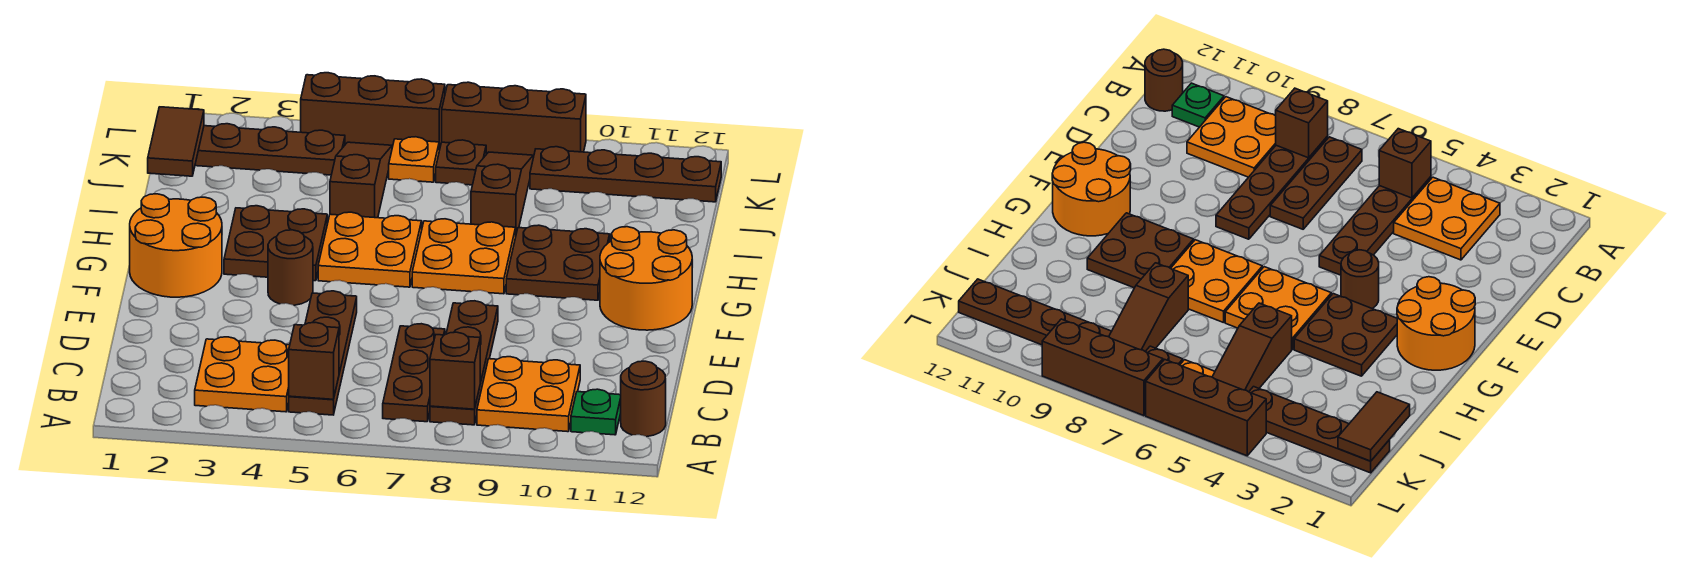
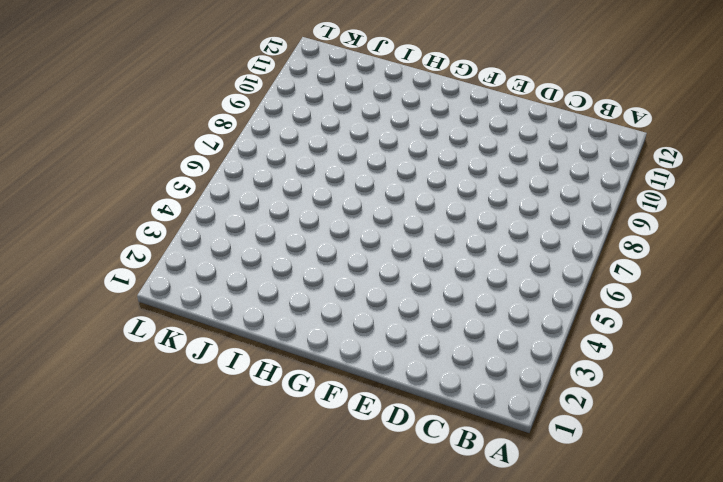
none -> orange plate B3:C4 level 1
none -> brown plate B5:E5 level 1
none -> brown plate B7:D7 level 1

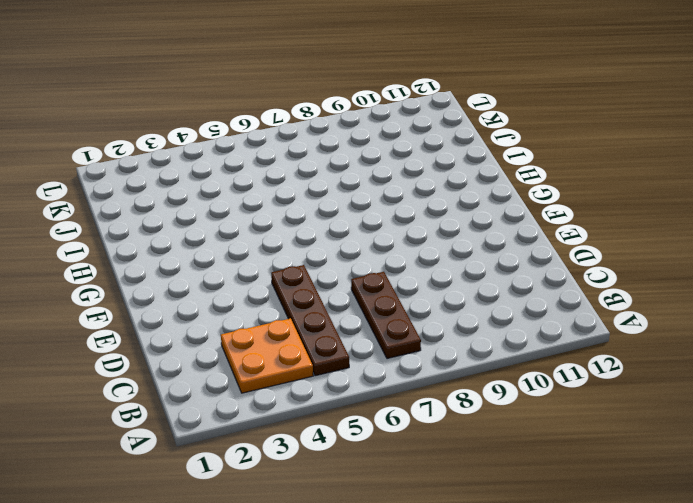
none -> brown plate B8:E8 level 1
none -> orange plate B9:C10 level 1
none -> green plate B11 level 1

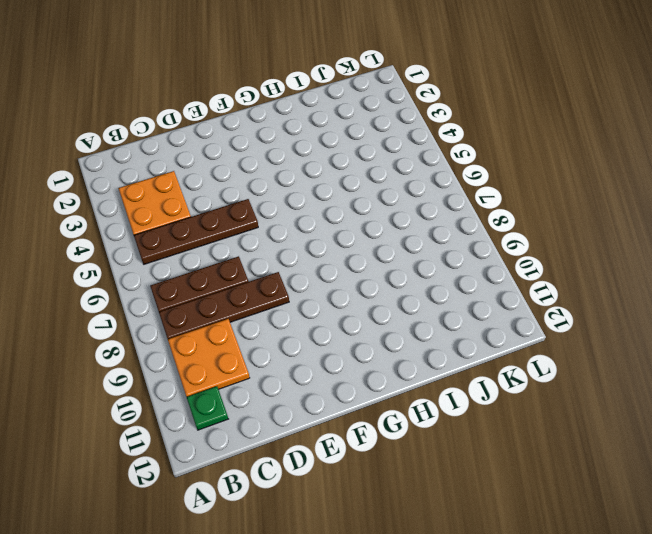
none -> brown round brick B12 level 1
none -> orange round brick F1:G2 level 1
none -> brown round brick F4 level 1

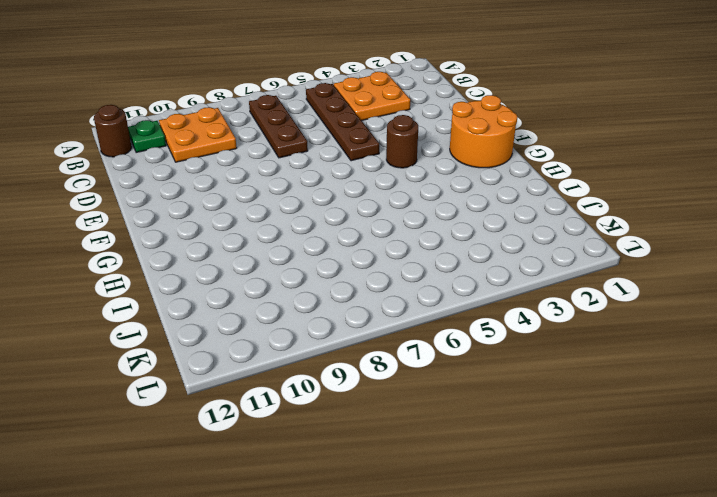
none -> brown plate B8:E8 level 1
none -> orange round brick F11:G12 level 1
none -> brown plate G3:H4 level 1

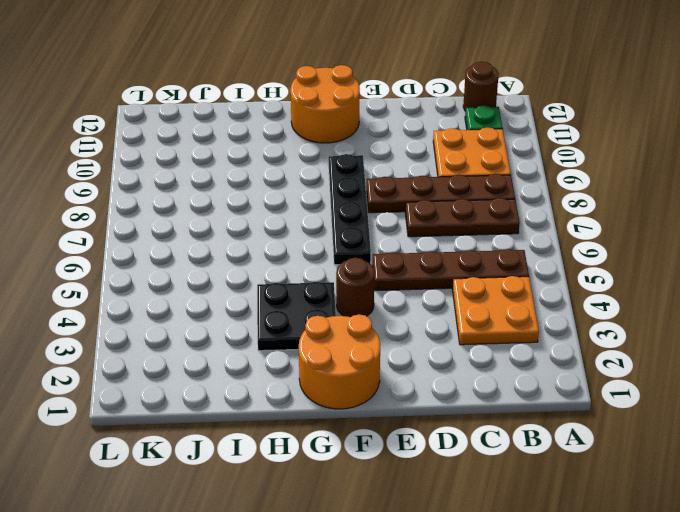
black plate F6:F9 level 1 -> none
black plate G3:H4 level 1 -> brown plate G3:H4 level 1
none -> orange plate G5:H6 level 1
none -> orange plate G7:H8 level 1
none -> brown plate G9:H10 level 1

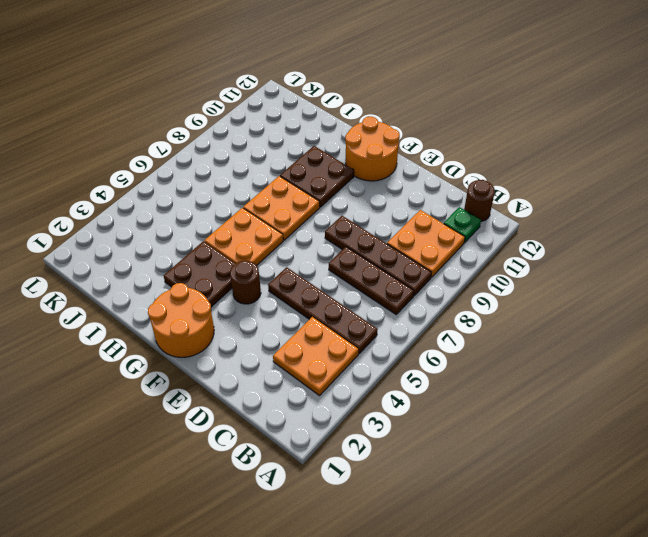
none -> brown slope I5:K5 level 1 top I
none -> brown slope I8:K8 level 1 top I
none -> brown plate K1:K4 level 1

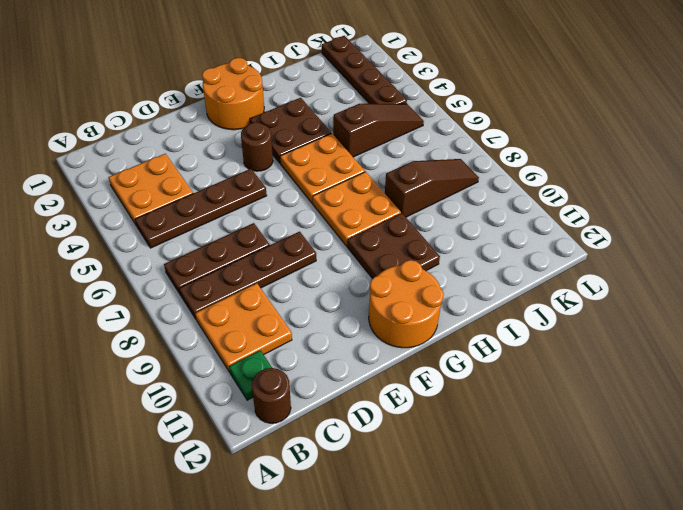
none -> orange plate K6 level 1
none -> brown plate K7 level 1
none -> brown plate K9:K12 level 1

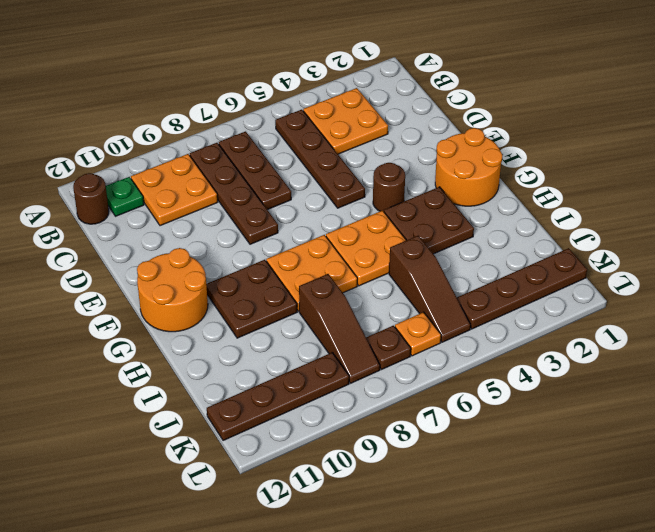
none -> brown brick L4:L6 level 1
none -> brown brick L7:L9 level 1
none -> brown brick B5 level 2

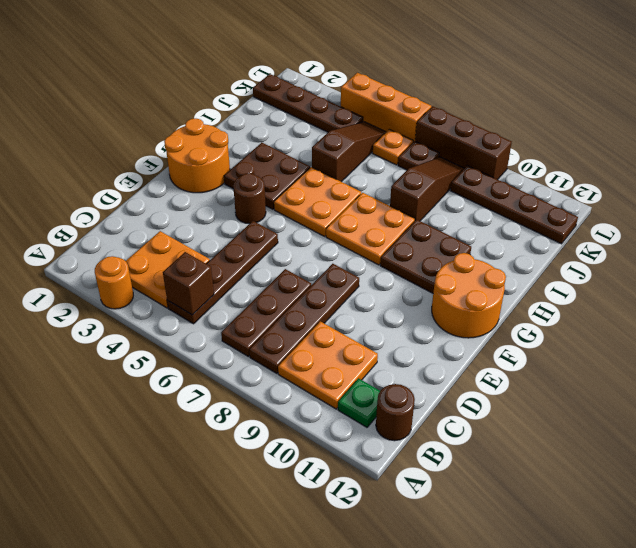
orange round brick A3 level 1 -> none
orange brick L4:L6 level 1 -> brown brick L4:L6 level 1
none -> brown brick B8 level 2
none -> brown tile J1:K1 level 2

